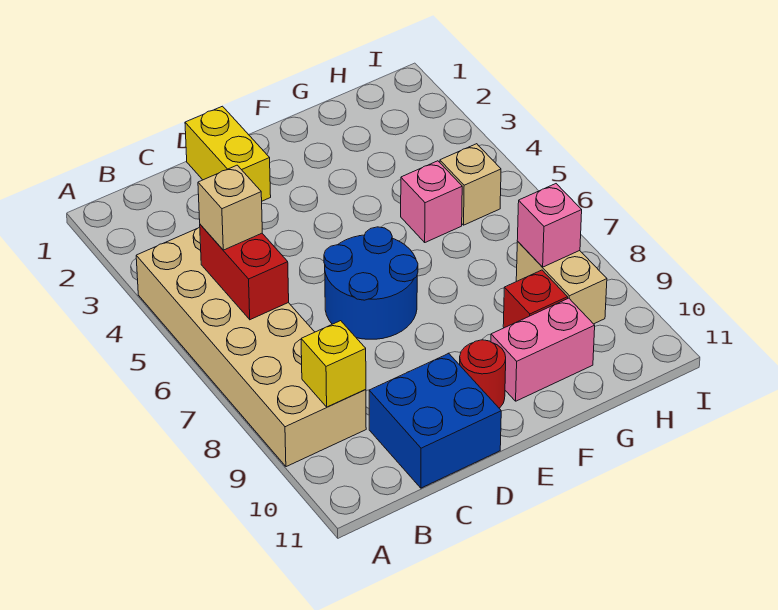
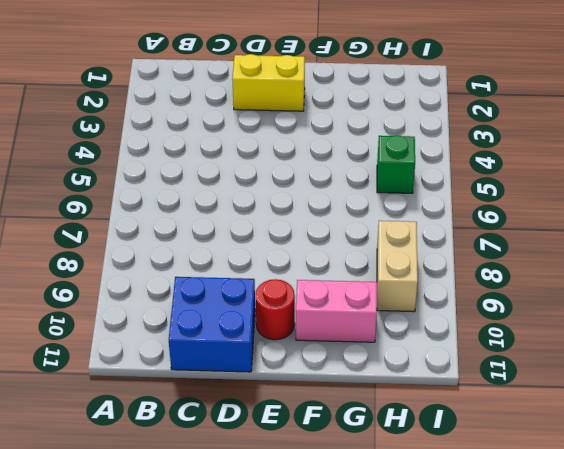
yellow brick D2:E2 level 1 -> yellow brick D1:D2 level 1
green brick H5 level 1 -> tan brick H5 level 1
none -> tan brick A4:B9 level 1
none -> blue round brick D6:E7 level 1
none -> pink brick G5 level 1

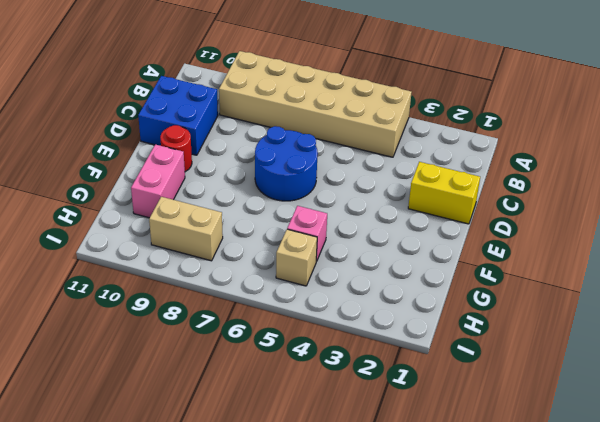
none -> red brick G9 level 1
none -> red brick B5:B6 level 2
none -> yellow brick B9 level 2

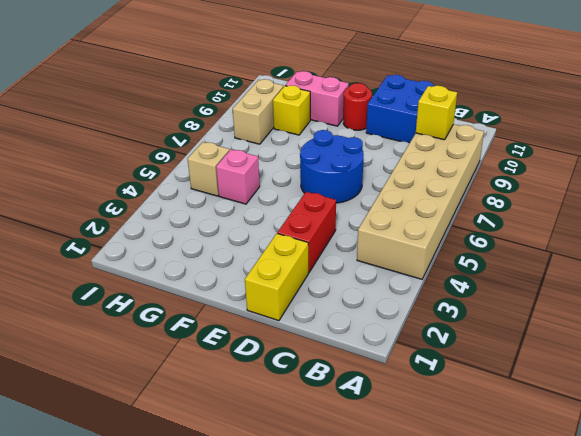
red brick D3:D4 level 1 -> red brick B5:B6 level 2
yellow brick G9 level 1 -> red brick G9 level 1
none -> pink brick H8 level 2
none -> tan brick B5 level 3

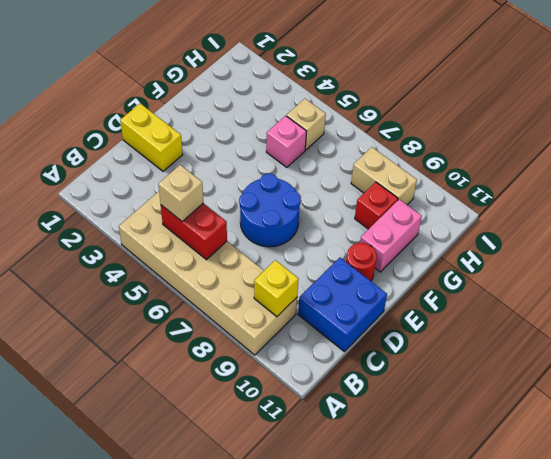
none -> pink brick H8 level 2

